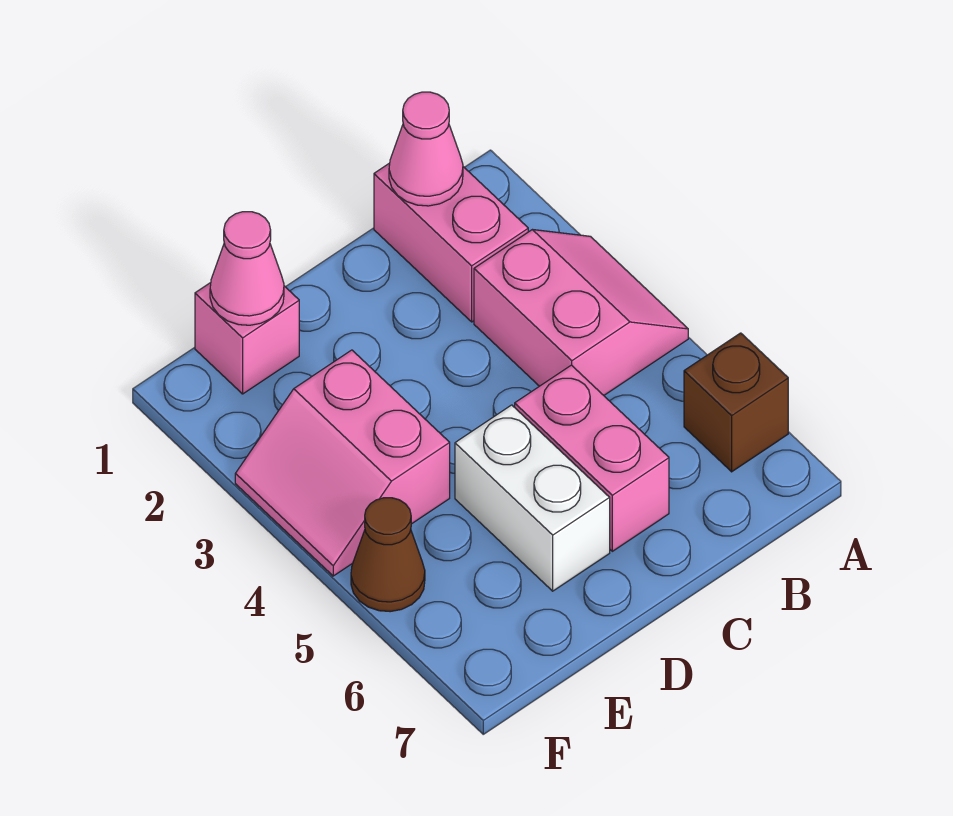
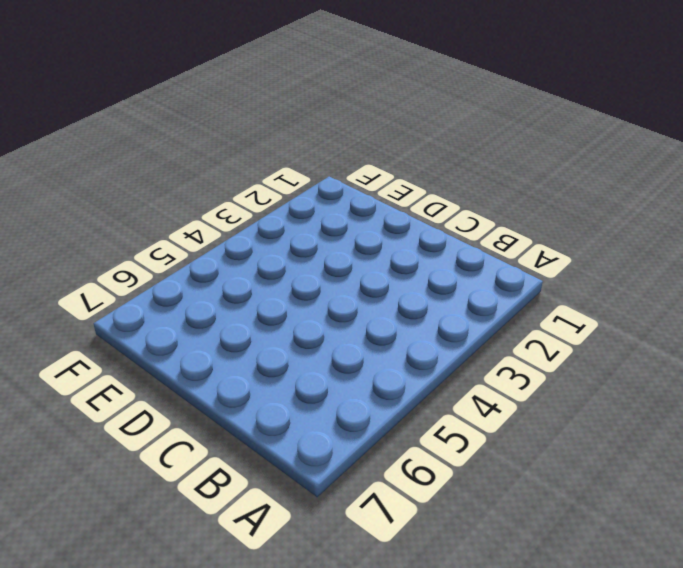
none -> pink slope A3:B4 level 1 top B
none -> brown brick A6 level 1

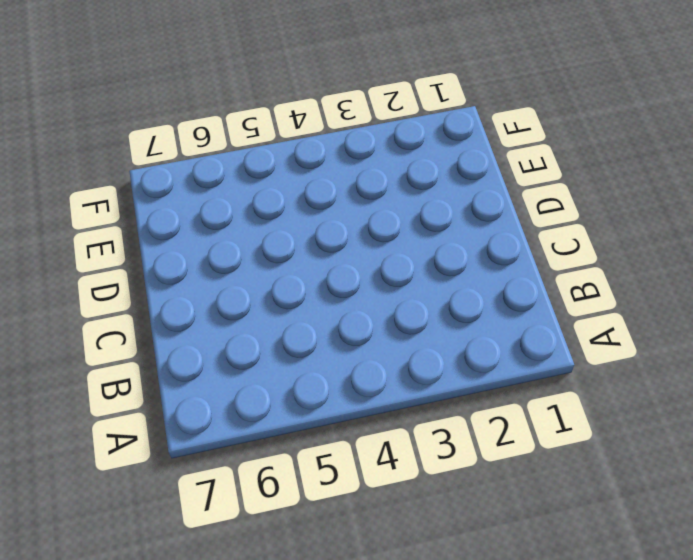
none -> pink slope A3:B4 level 1 top B
none -> brown brick A6 level 1

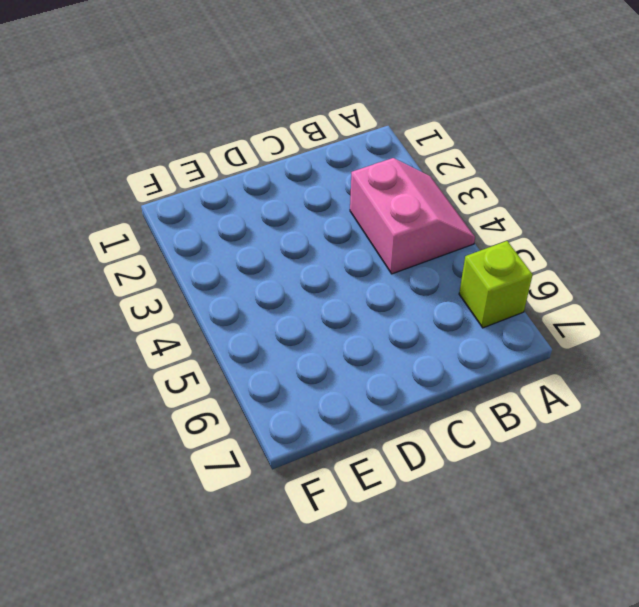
lime brick A6 level 1 -> brown brick A6 level 1
none -> pink brick B1:B2 level 1
none -> pink brick C5:C6 level 1

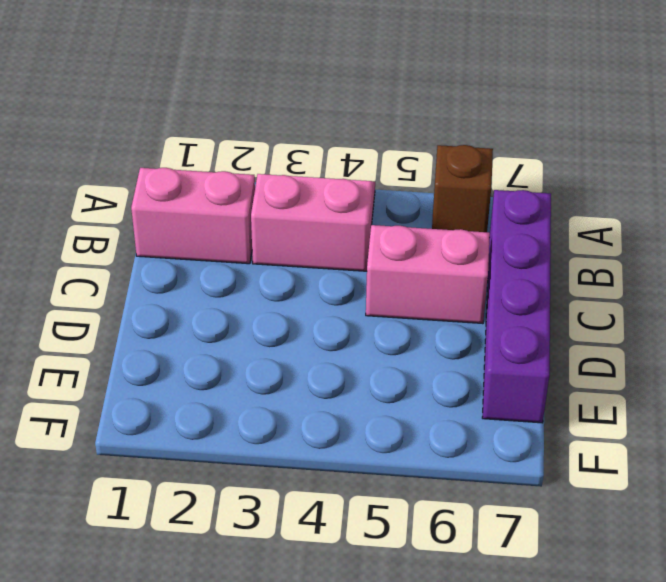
purple brick B7:E7 level 1 -> none
none -> white brick D5:D6 level 1
none -> pink brick E1 level 1

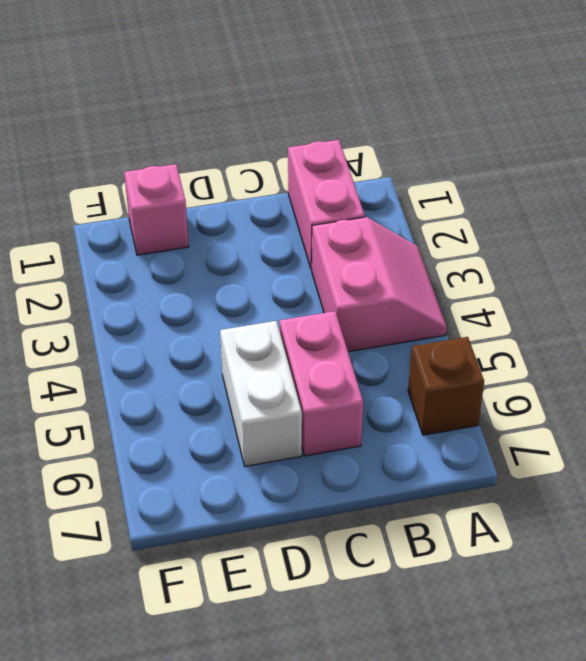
none -> pink slope E3:F4 level 1 top E
none -> brown cone F5 level 1

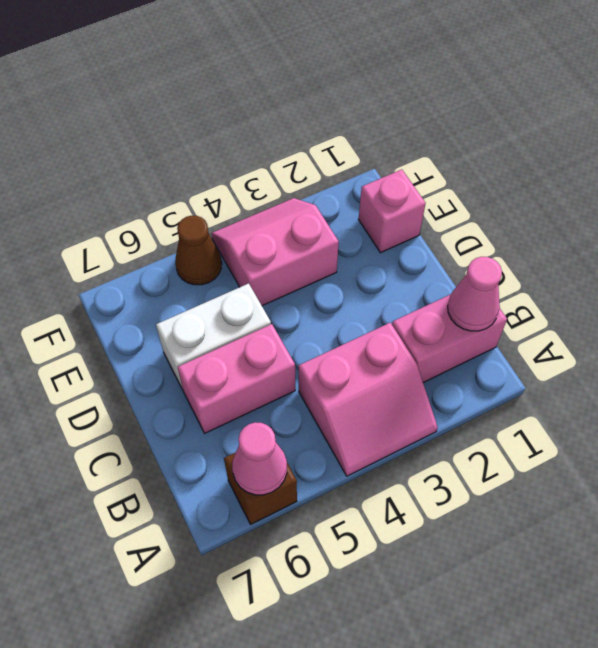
pink cone A6 level 2 -> pink cone E1 level 2

